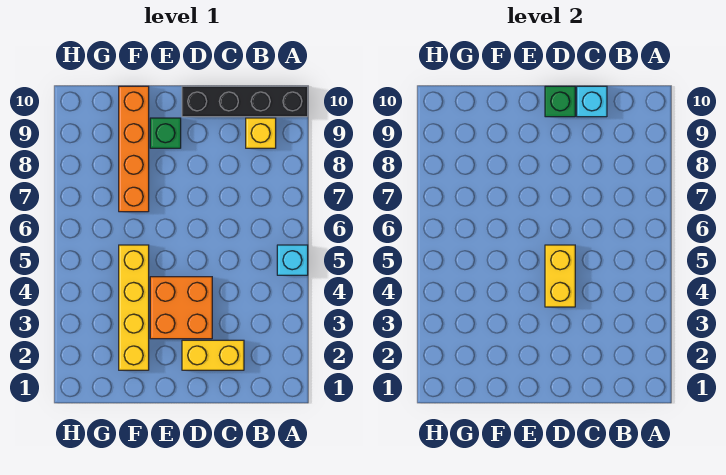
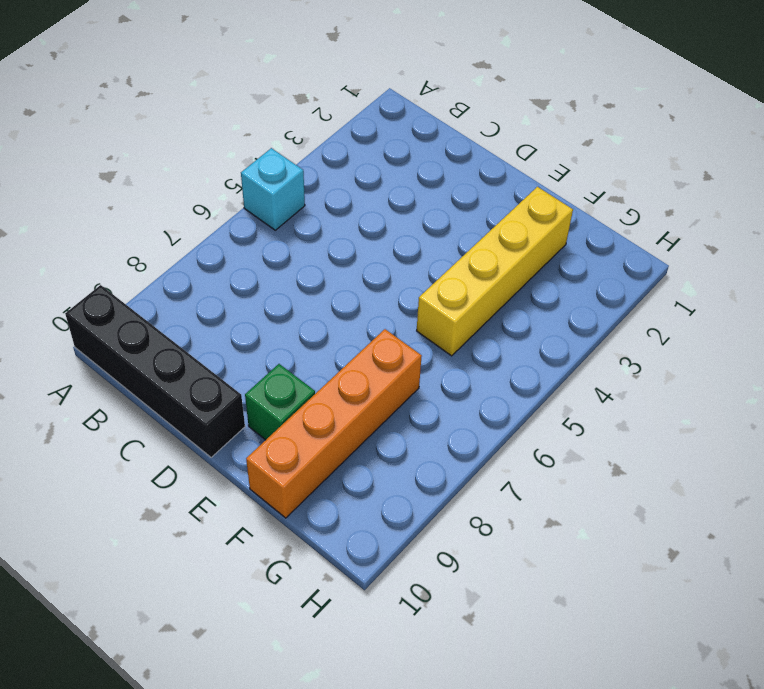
none -> yellow brick B9 level 1
none -> yellow brick C2:D2 level 1

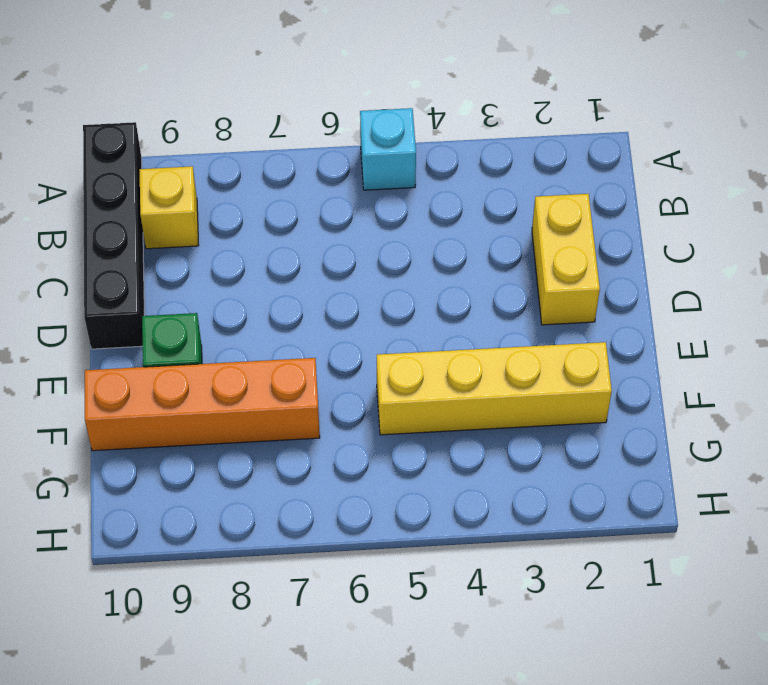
none -> orange brick D3:E4 level 1
none -> cyan brick C10 level 2

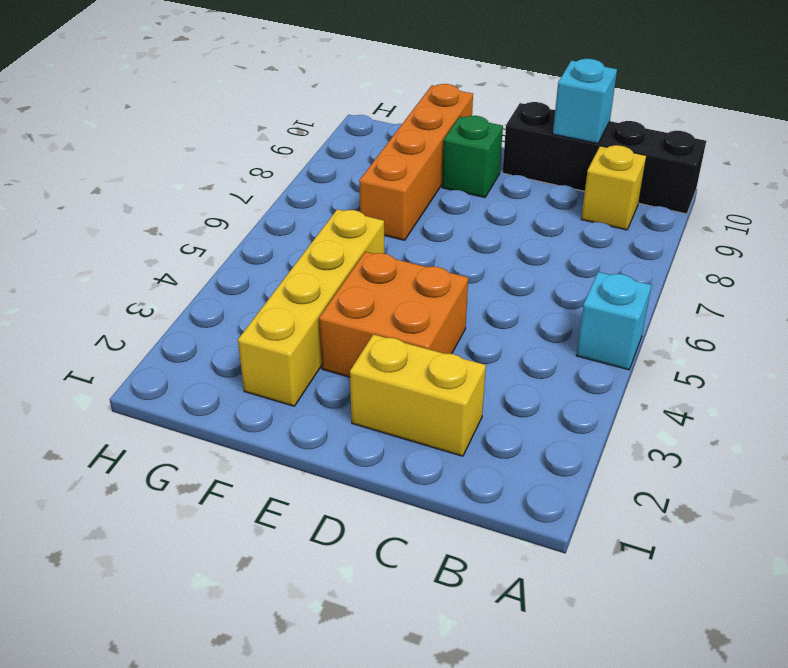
none -> yellow brick D4:D5 level 2
none -> green brick D10 level 2

